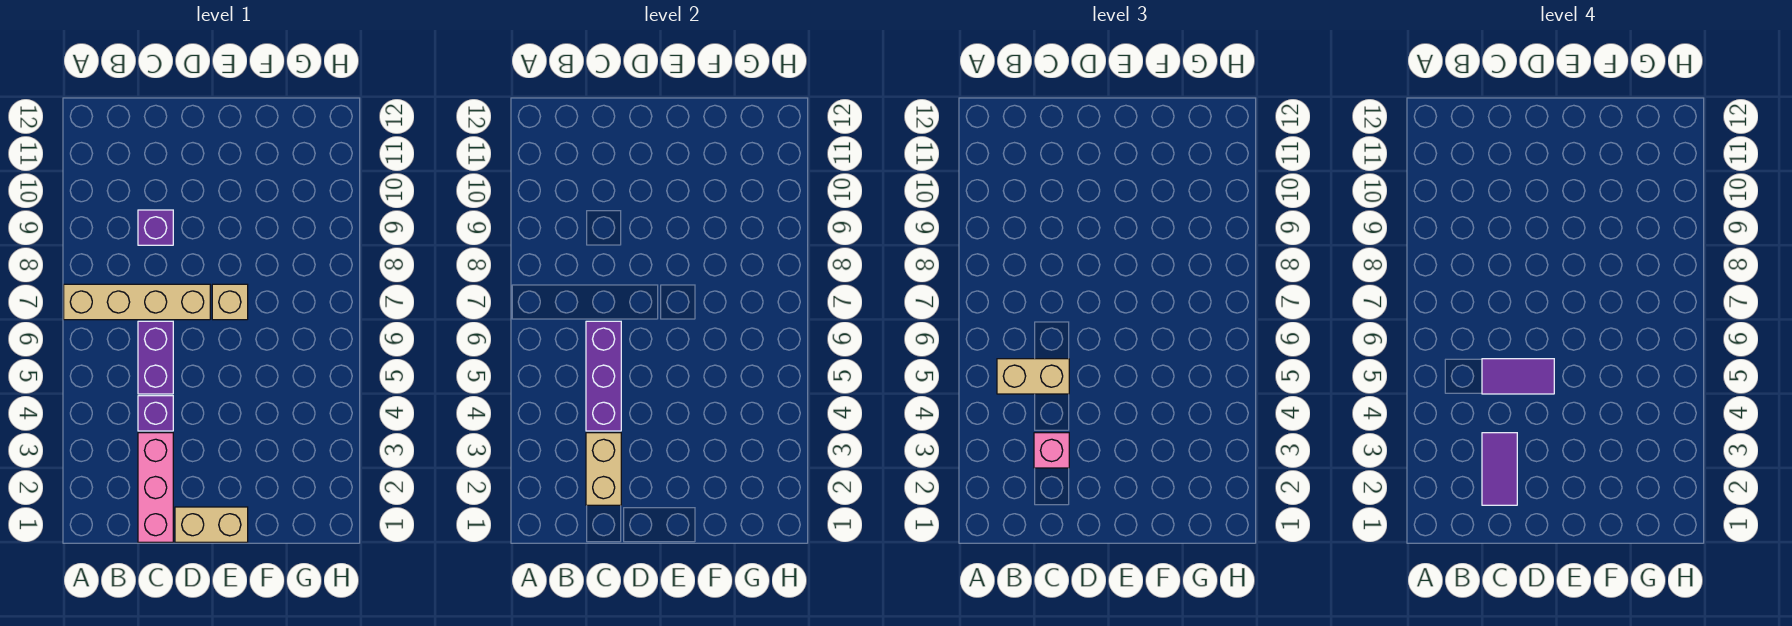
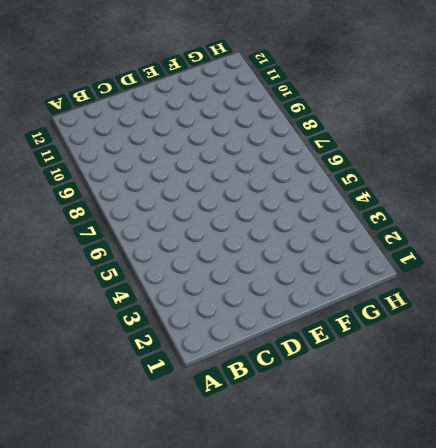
none -> tan brick A7:D7 level 1
none -> pink brick C1:C3 level 1
none -> purple brick C4 level 1

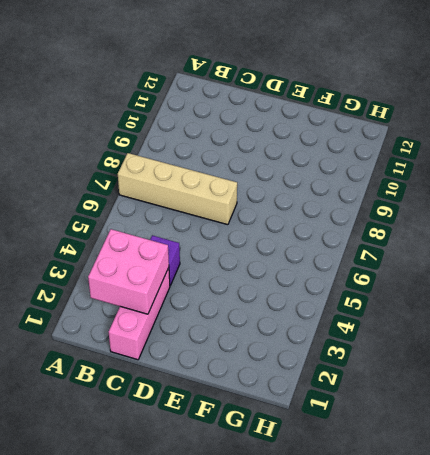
pink brick B2:C3 level 2 -> tan brick C2:C3 level 2
none -> purple brick C5:C6 level 1
none -> purple brick C9 level 1
none -> tan brick D1:E1 level 1

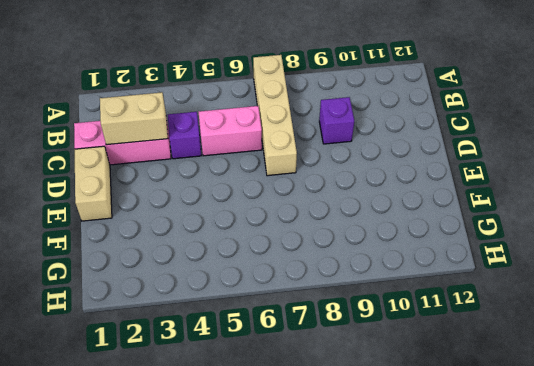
pink brick C5:C6 level 1 -> purple brick C5:C6 level 1
none -> tan brick E7 level 1
none -> purple brick C4:C6 level 2
none -> tan brick B5:C5 level 3

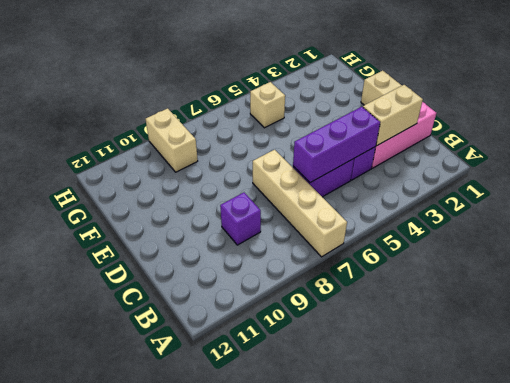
tan brick G5 level 1 -> tan brick E7 level 1
tan brick G9:H9 level 1 -> tan brick B5:C5 level 3
none -> pink brick C3 level 3
none -> purple tile C2:C3 level 4
none -> purple tile C5:D5 level 4

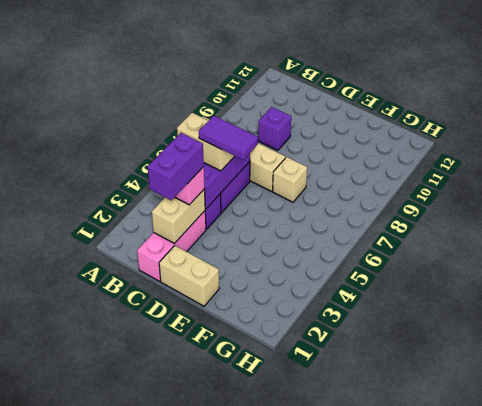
purple brick C2:C3 level 4 -> purple tile C2:C3 level 4

